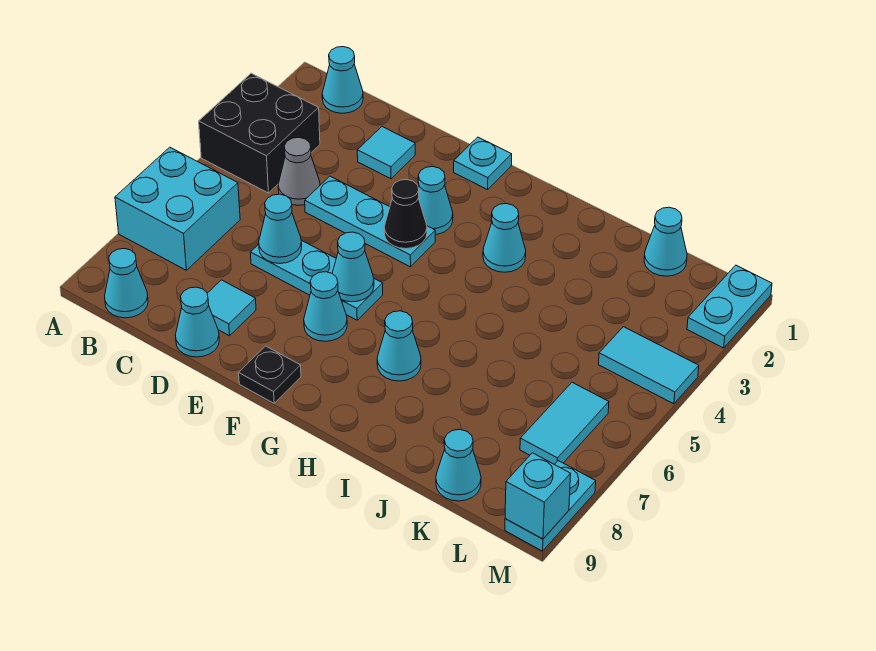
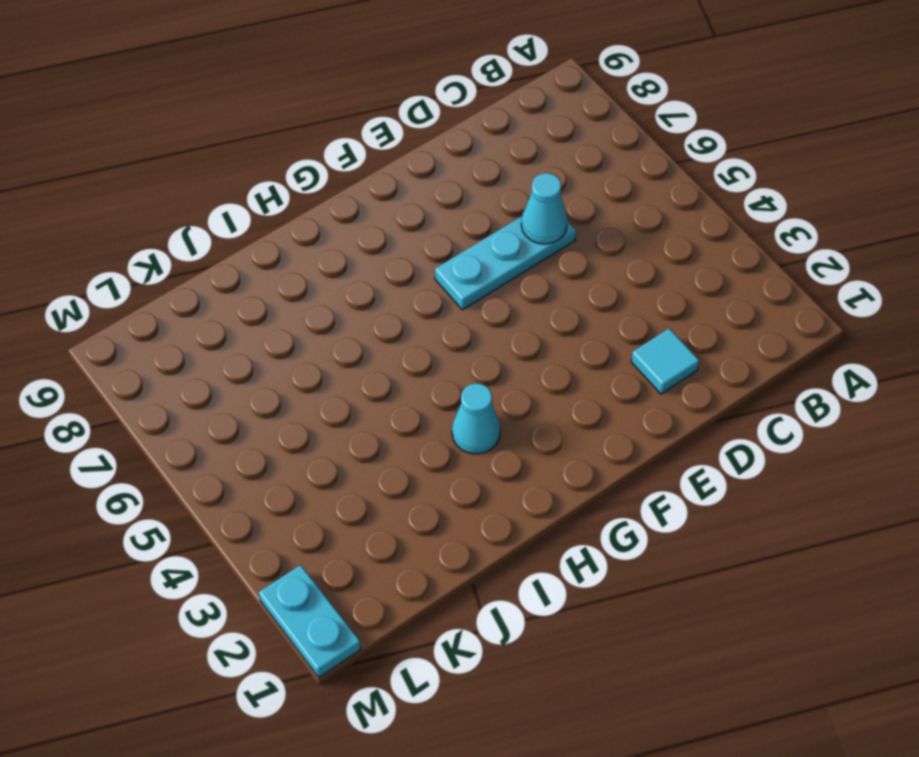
none -> black brick A3:B4 level 1
none -> cyan brick A6:B7 level 1
none -> cyan cone B1 level 1

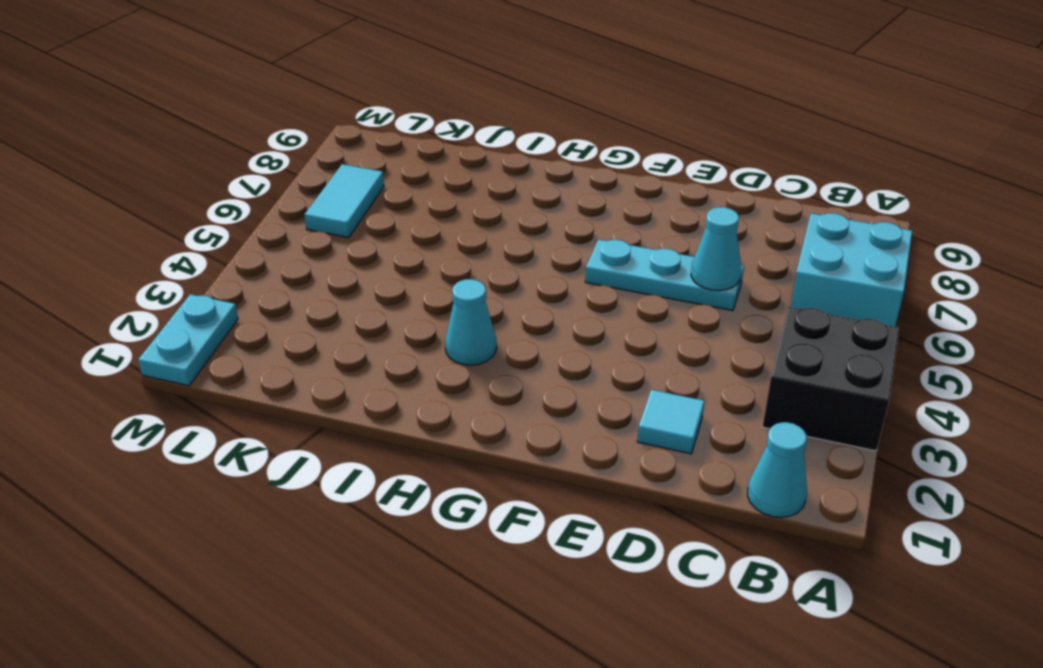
none -> cyan cone B9 level 1
none -> grey cone C4 level 1
none -> cyan plate D4:F4 level 1

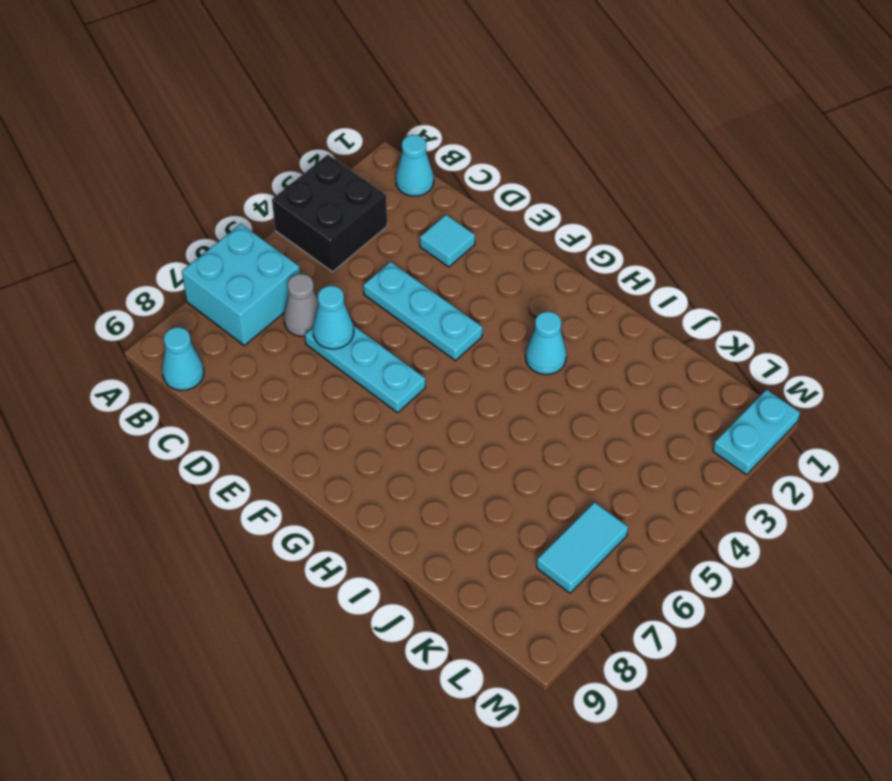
grey cone C6 level 1 -> grey cone C4 level 1
none -> cyan tile D8 level 1
none -> cyan cone D9 level 1
none -> cyan plate F1 level 1

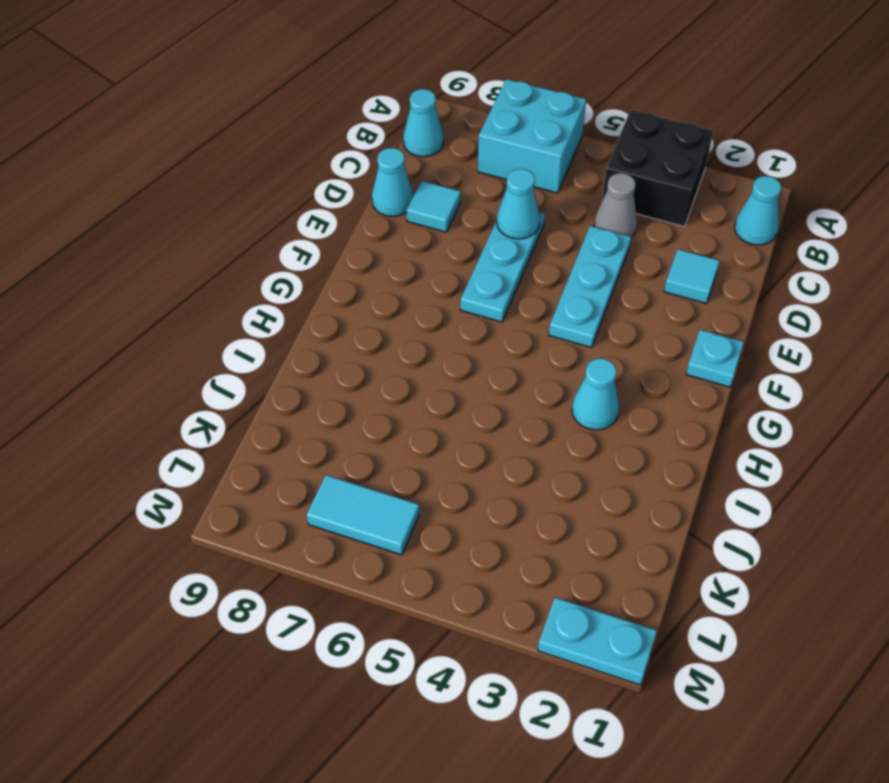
none -> cyan cone F3 level 1
none -> cyan cone F7 level 1
none -> black plate F9 level 1

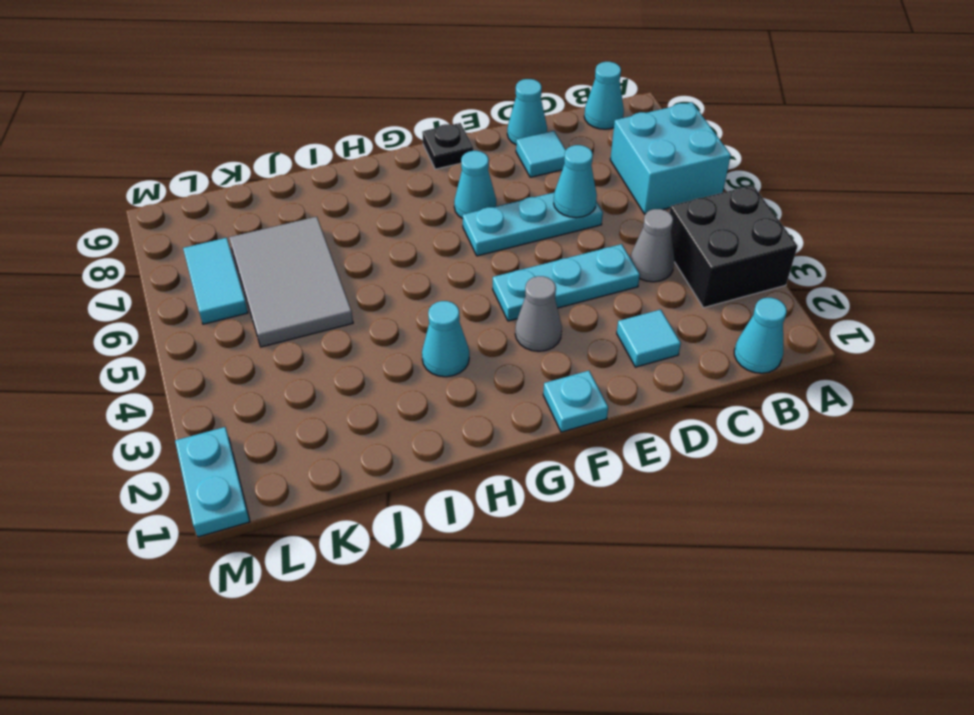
grey cone F3 level 1 -> cyan cone F3 level 1
grey tile J5:K7 level 1 -> none
none -> cyan cone H7 level 1
none -> cyan cone K1 level 1
none -> cyan cone K9 level 1

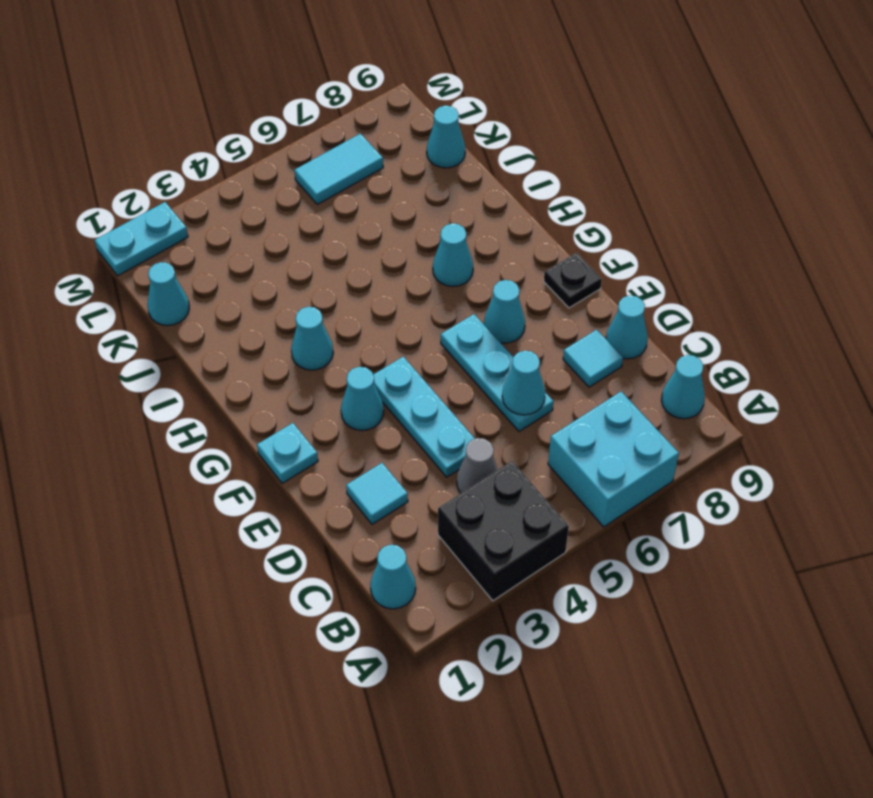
none -> cyan tile L4:M4 level 1
none -> cyan plate M8:M9 level 1
none -> black cone F4 level 2

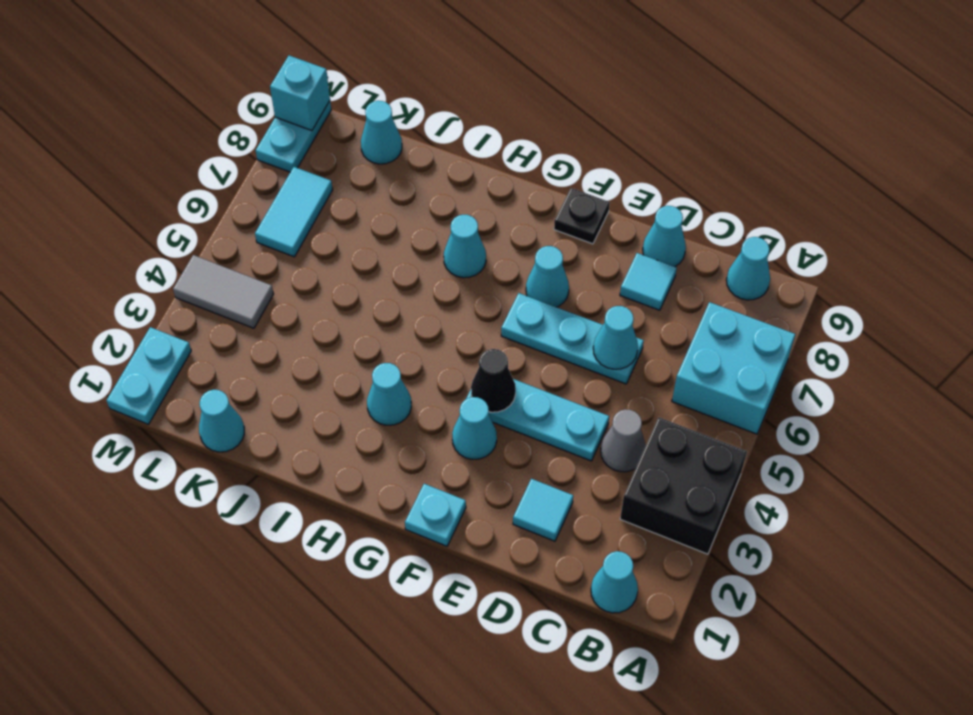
grey tile L4:M4 level 1 -> cyan tile L4:M4 level 1
none -> cyan cone F6 level 2

